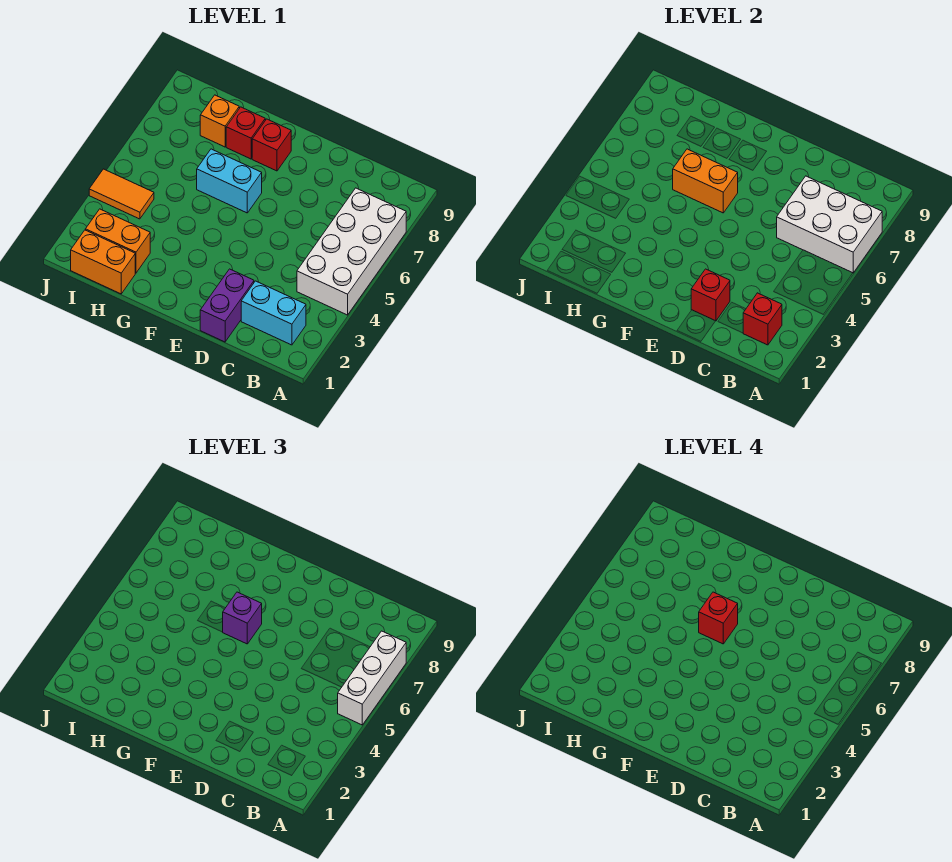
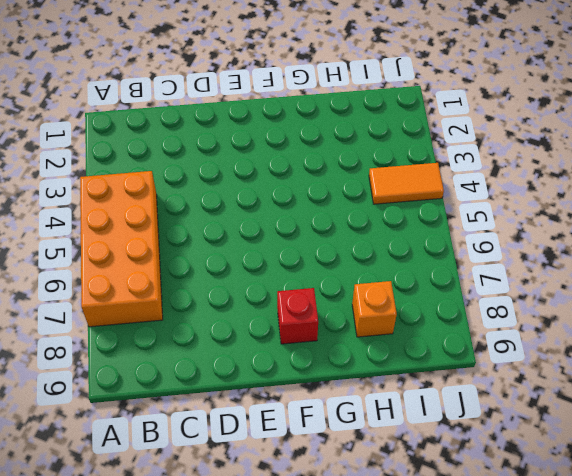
orange brick A4:B7 level 1 -> white brick A4:B7 level 1
none -> cyan brick B2:C2 level 1
none -> purple brick D1:D2 level 1
none -> cyan brick F6:G6 level 1

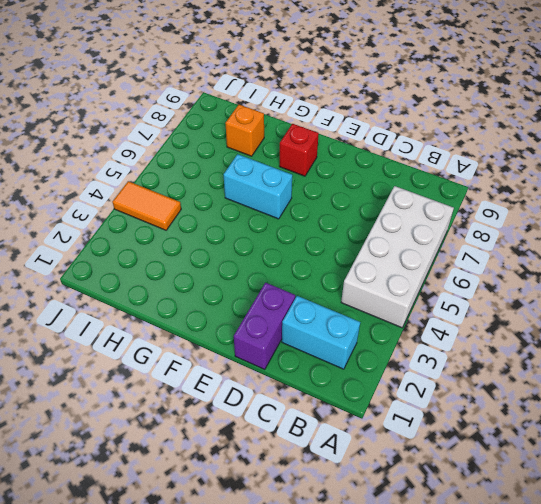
none -> red brick G8 level 1
none -> orange brick H1:I1 level 1
none -> orange brick H2:I2 level 1

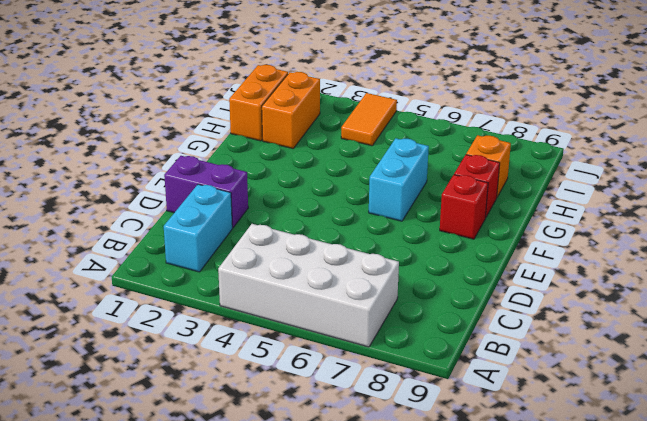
none -> white brick A6:C7 level 2
none -> red brick B2 level 2
none -> red brick D2 level 2

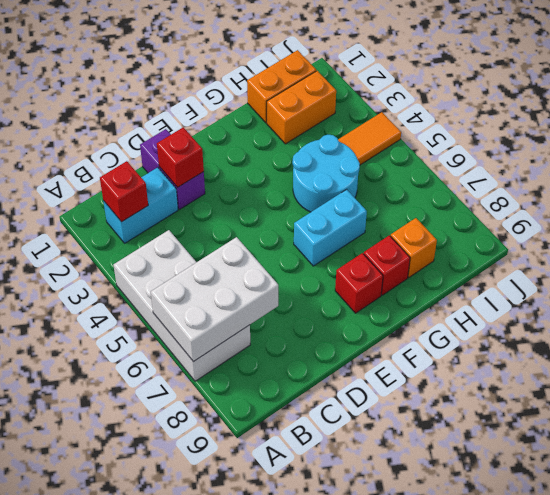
cyan round brick G4:H5 level 1 -> none
none -> orange brick F6:G6 level 2
none -> white brick A5:A7 level 3
none -> purple brick F6 level 3

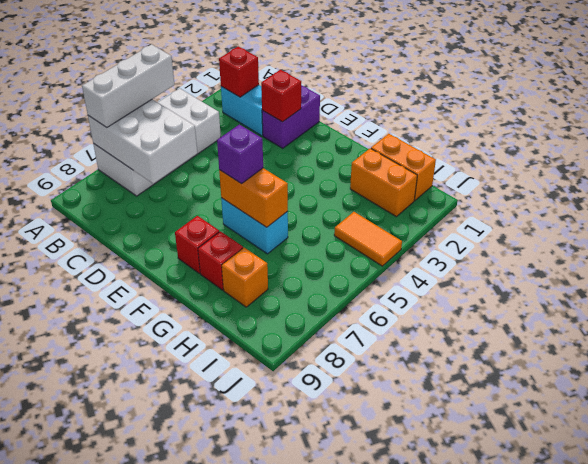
none -> red brick F6 level 4

